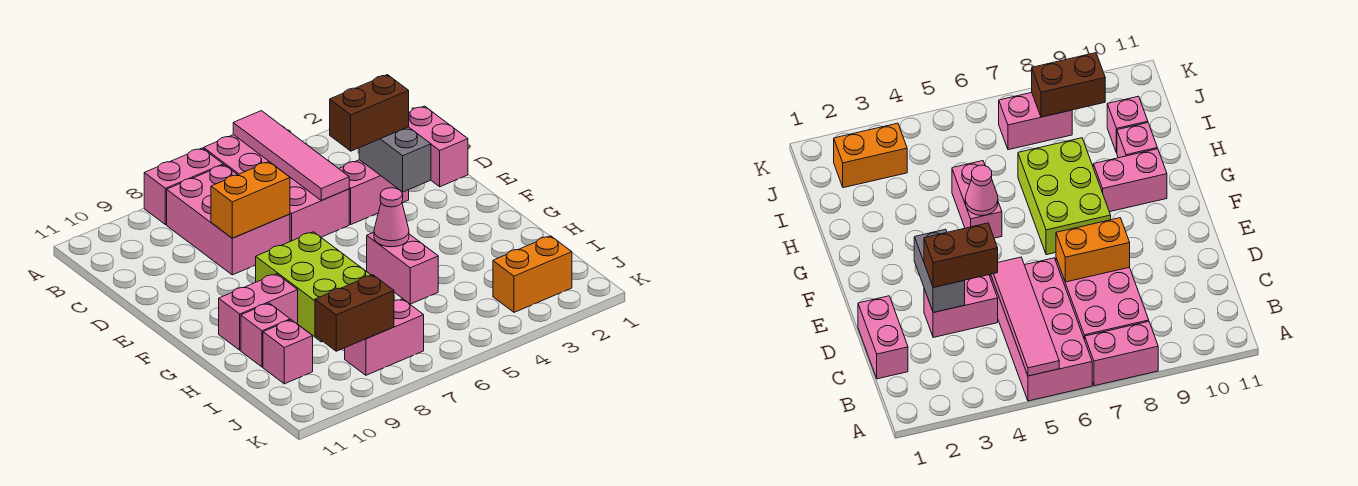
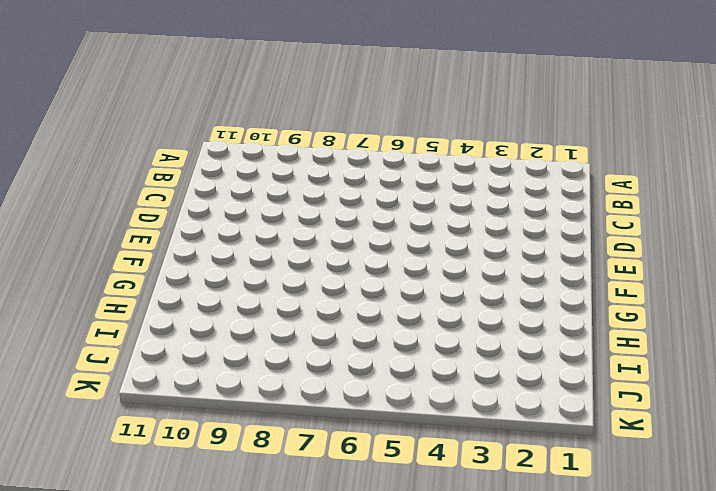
none -> pink brick A5:D6 level 1
none -> pink brick A7:A8 level 1
none -> pink brick B7:D8 level 1

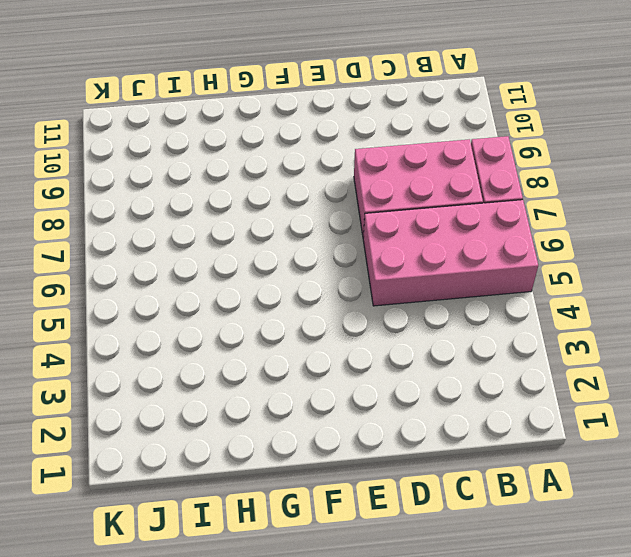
none -> pink brick C1:D1 level 1
none -> pink brick D3:D4 level 1
none -> lime brick F7:H8 level 1

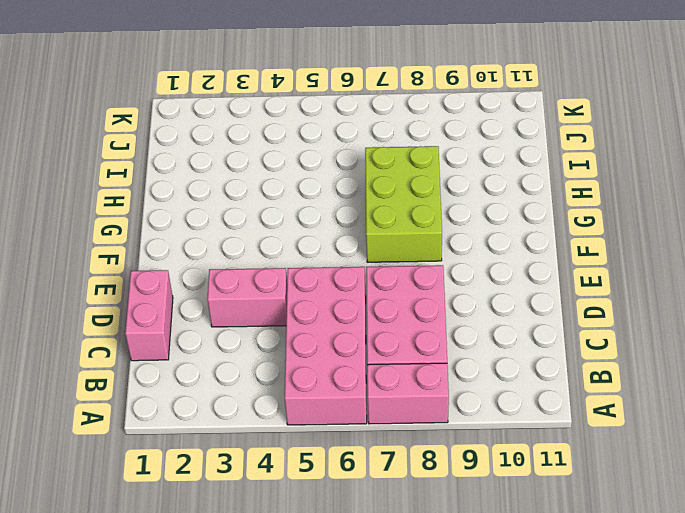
none -> pink brick G5:H5 level 1
none -> pink brick G9:G10 level 1
none -> pink brick H10 level 1

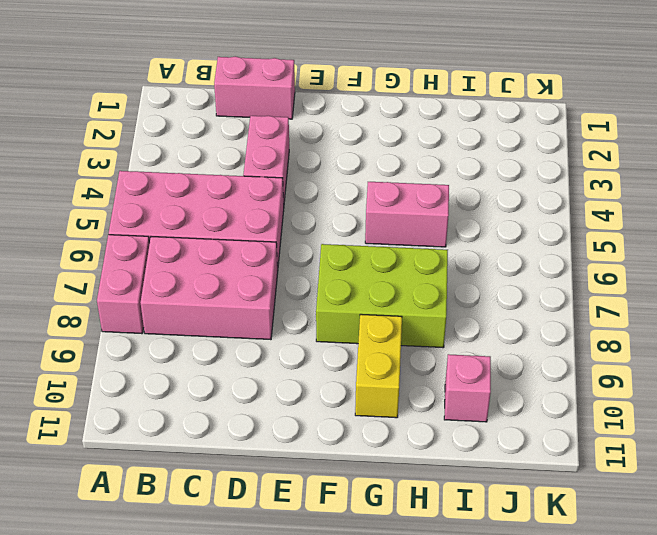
yellow brick G9:G10 level 1 -> pink brick G9:G10 level 1
none -> pink brick H10 level 1
none -> orange brick J2:J3 level 1
none -> pink brick J7:J8 level 1

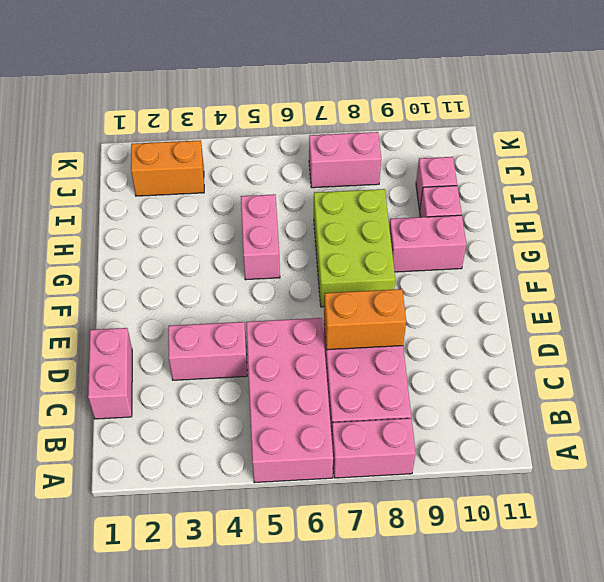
none -> pink tile A5:D5 level 2
none -> grey brick D3:E3 level 2
none -> pink cone G5 level 2

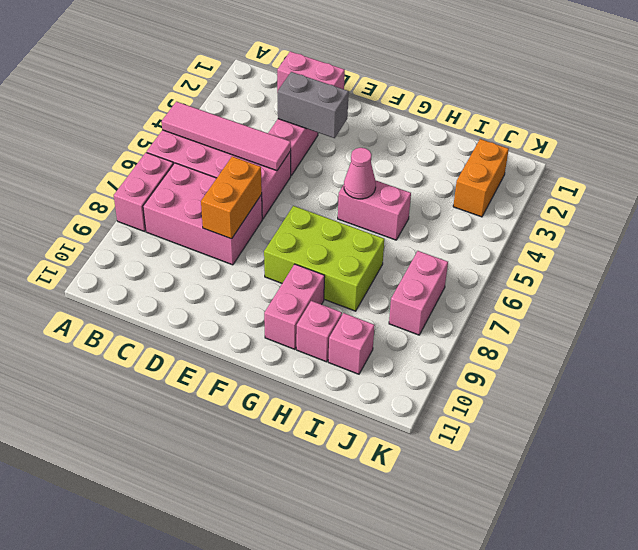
none -> brown brick J8:J9 level 2
none -> brown brick D3:D4 level 3

